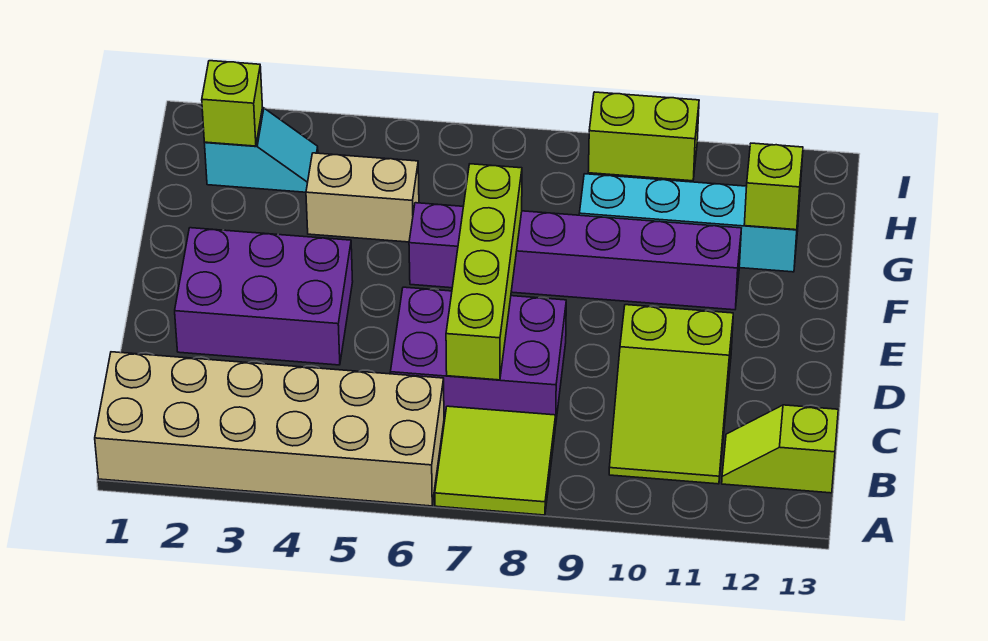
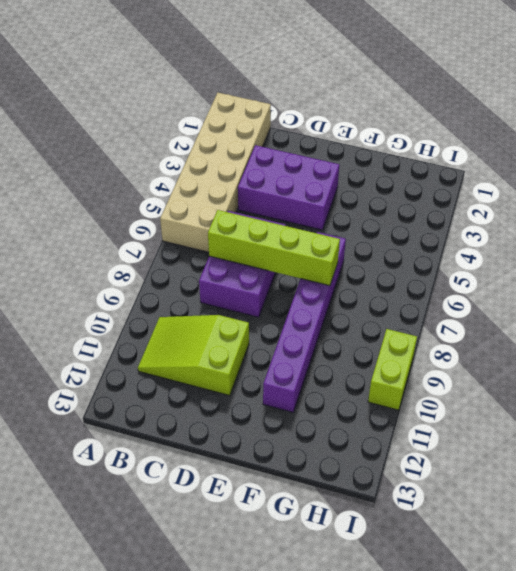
purple brick C3:E4 level 1 -> purple brick D2:E4 level 1
none -> lime tile A7:B8 level 1
none -> lime slope B12:B13 level 1 top 13
none -> tan brick G4:G5 level 1

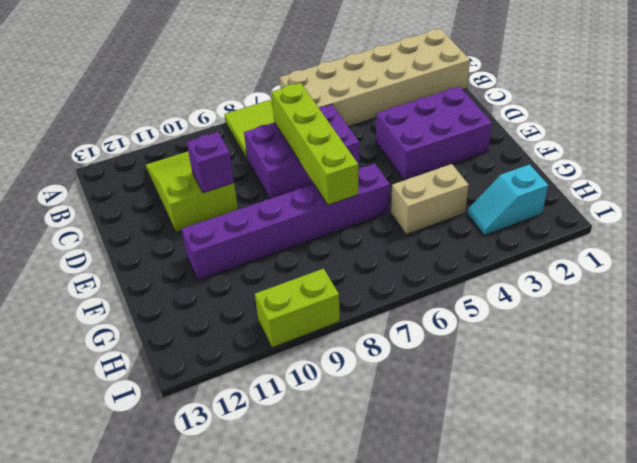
purple brick D10 level 2 -> none
none -> lime slope B12:B13 level 1 top 13
none -> cyan brick G9:G12 level 1
none -> lime brick G12 level 2

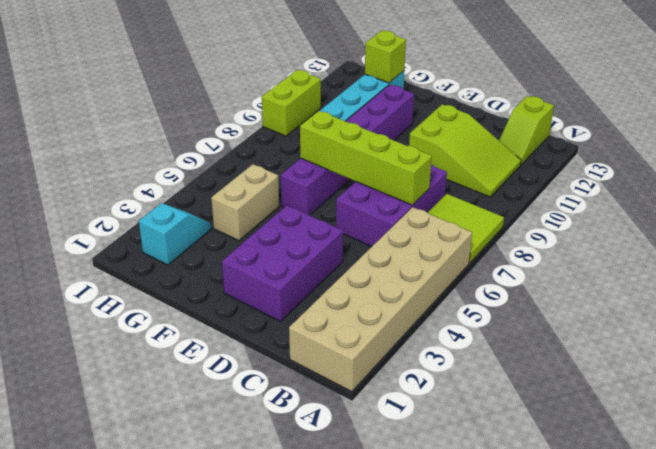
none -> lime brick H2 level 2

